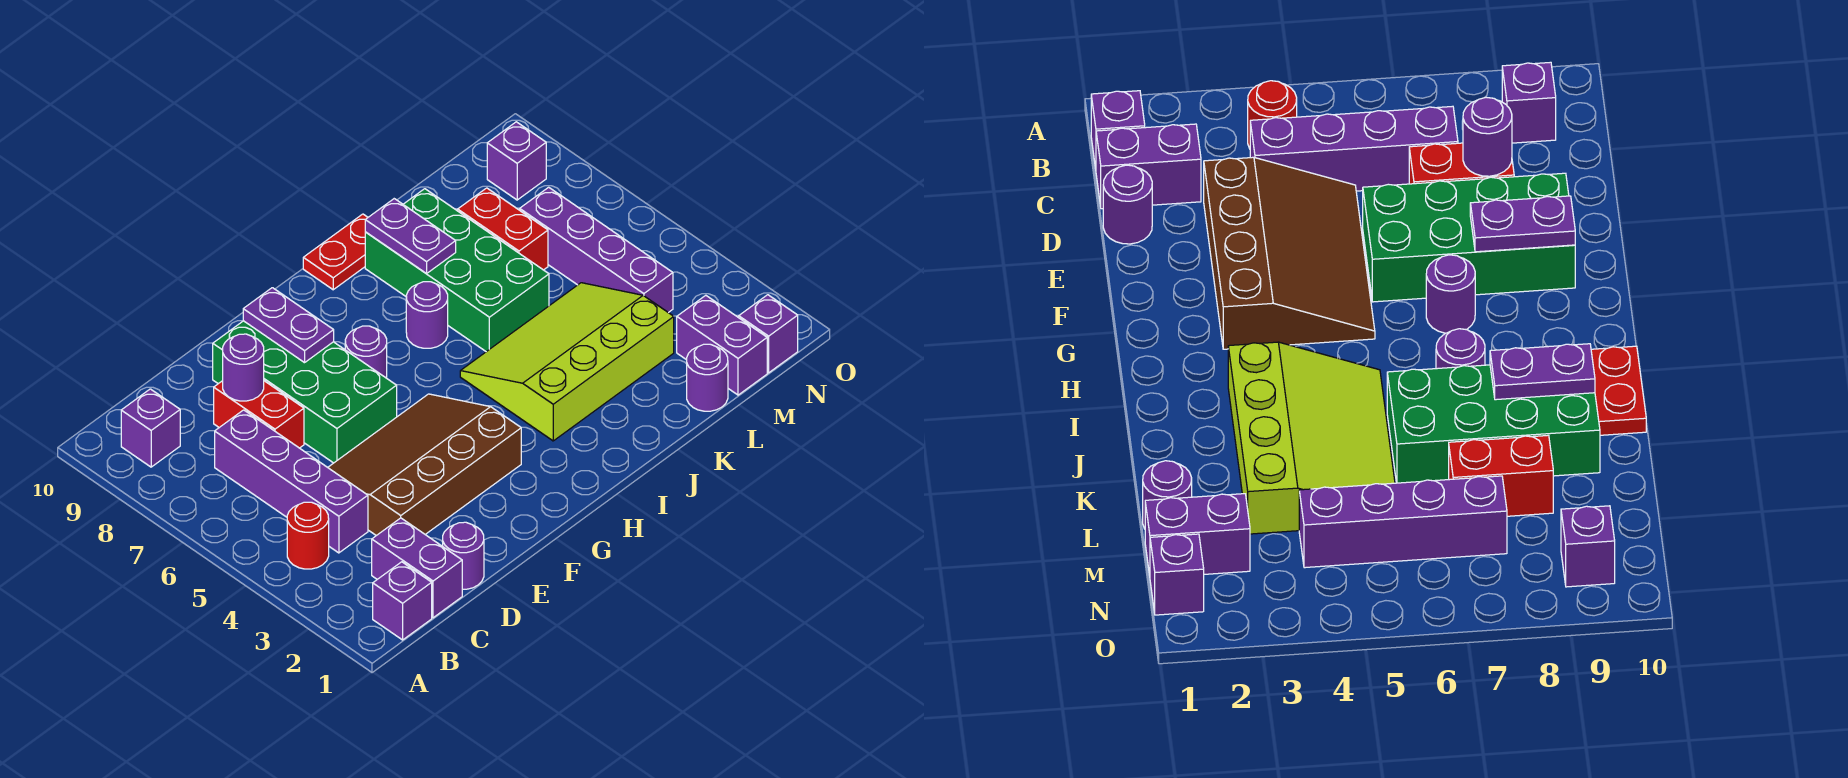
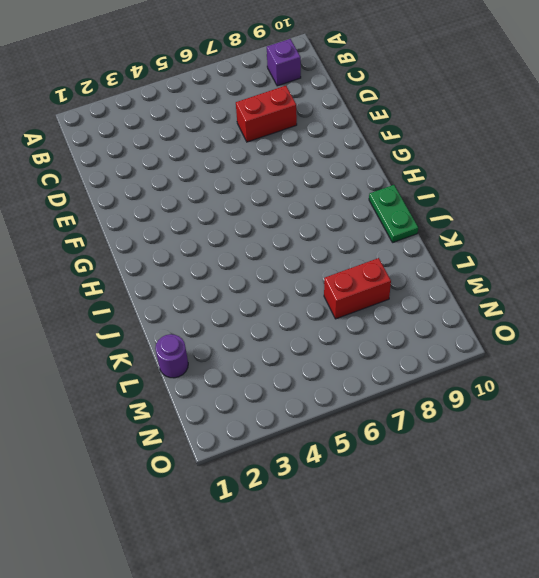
green plate I10:J10 level 1 -> red plate I10:J10 level 1
none -> purple brick B1 level 1
none -> red round brick B4 level 1
none -> purple brick C1:C2 level 1

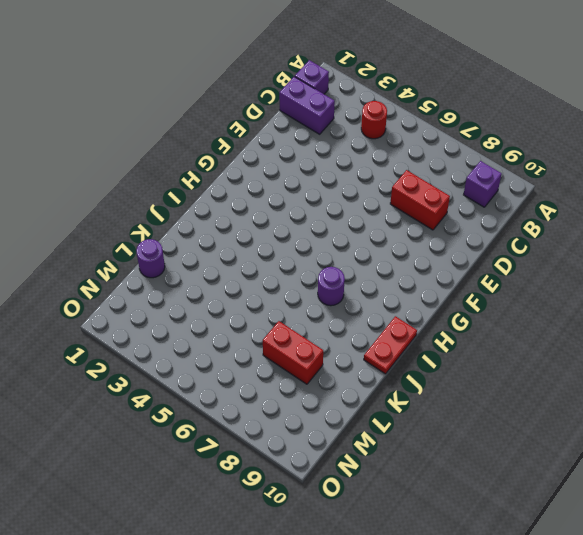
none -> purple brick C4:C7 level 1
none -> purple round brick D1 level 1
none -> brown slope D3:G5 level 1 top 3

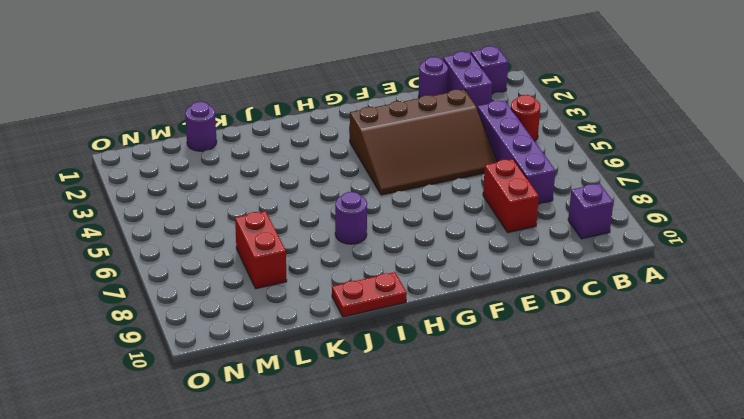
none -> green brick E6:F9 level 1
none -> purple round brick G7 level 1
none -> lime slope I3:L5 level 1 top 3

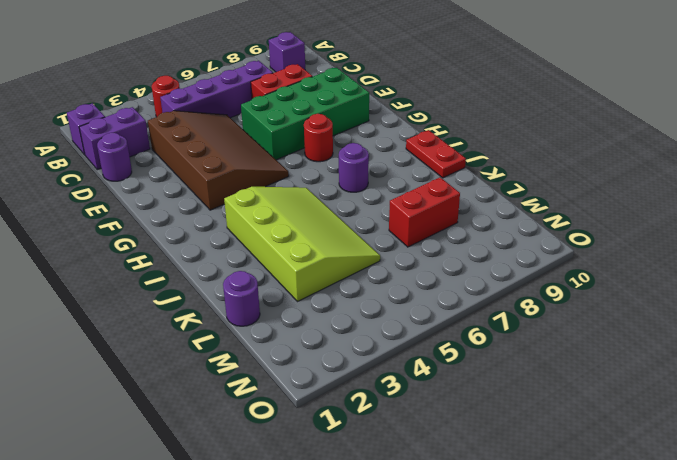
red round brick G7 level 1 -> purple round brick G7 level 1
none -> green brick J6:K9 level 1
none -> purple brick M1:M2 level 1
none -> purple brick M4:M7 level 1

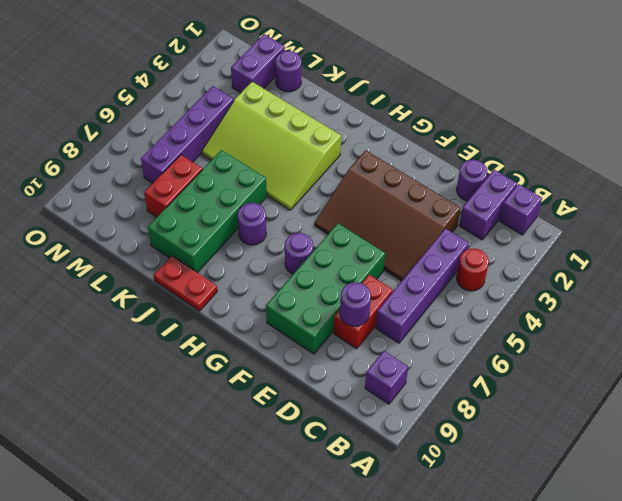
none -> purple brick N1 level 1
none -> purple brick N9 level 1
none -> purple plate F8:F9 level 2

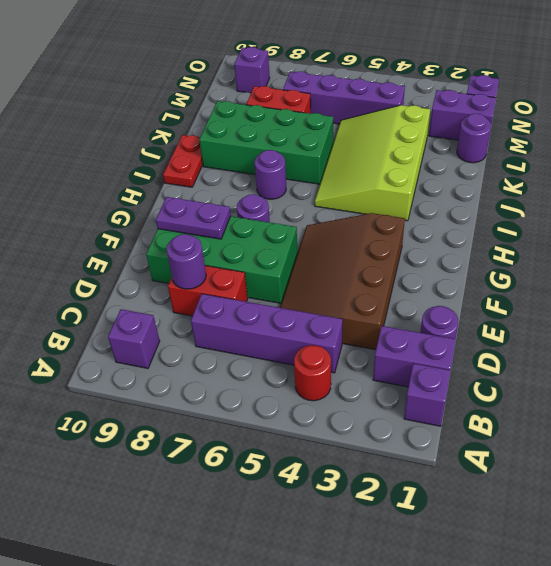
none -> purple plate J8:J9 level 2

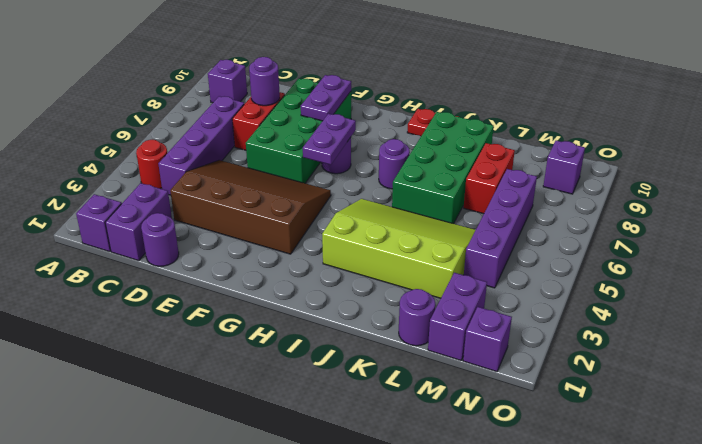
purple plate G6:G7 level 2 -> purple plate J8:J9 level 2

